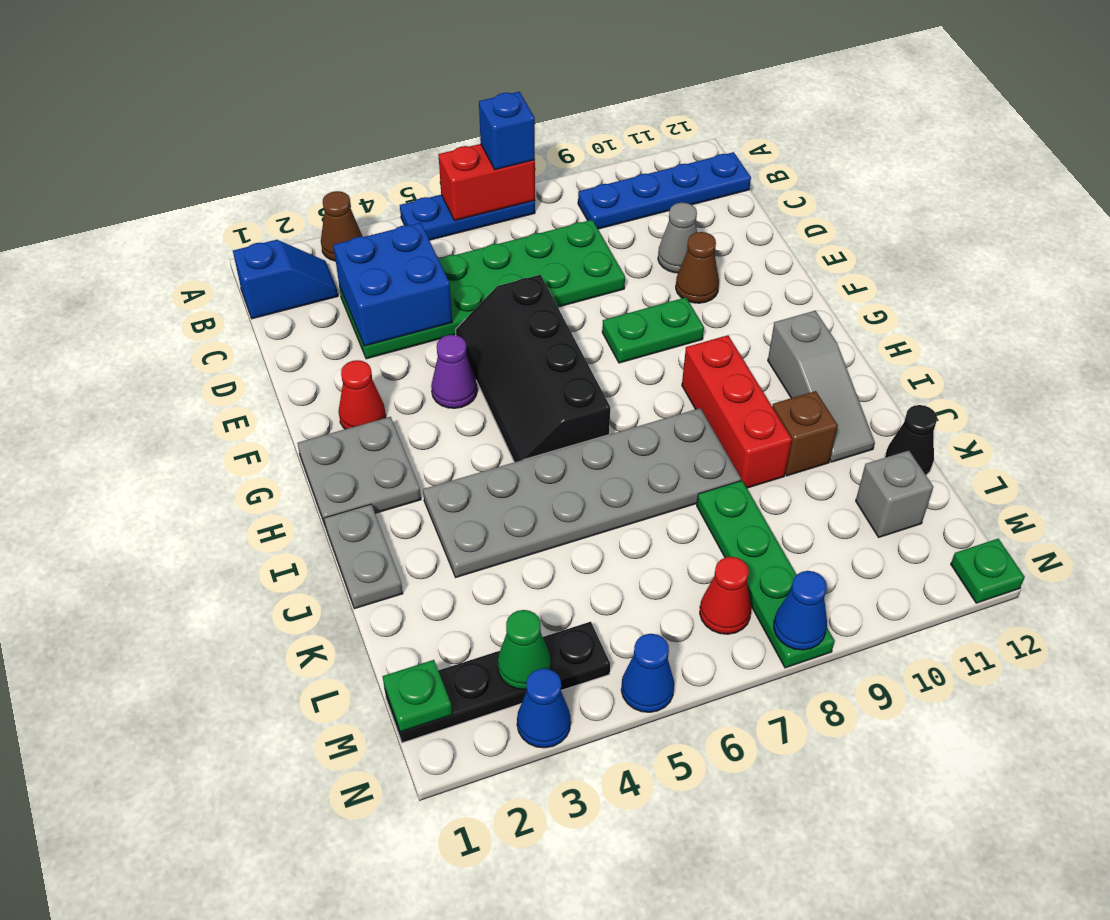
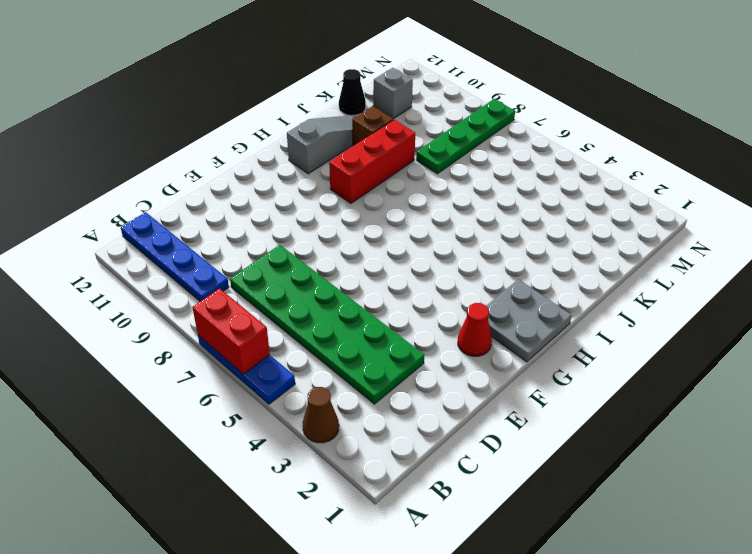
none -> blue slope B1:B2 level 1 top 1
none -> grey cone D10 level 1
none -> black slope E5:H6 level 1 top 6
none -> brown cone E10 level 1

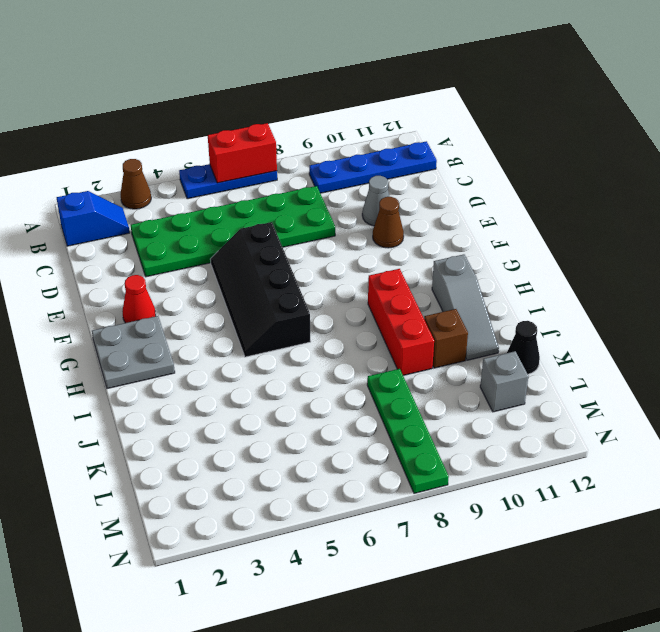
none -> purple cone F4 level 1
none -> green plate F8:F9 level 1
none -> grey plate I1:J1 level 1
none -> grey plate I3:J8 level 1

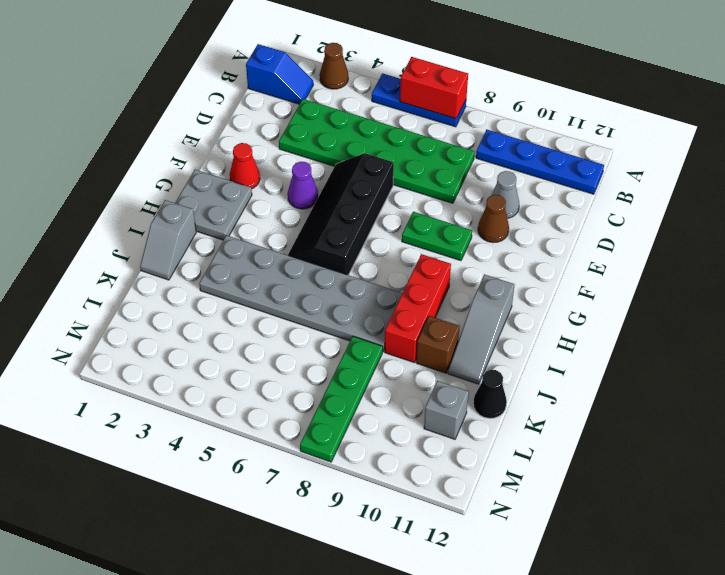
grey slope I1:J1 level 1 top I -> grey plate I1:J1 level 1
none -> black plate M1:M4 level 1
none -> red cone M7 level 1
none -> blue cone N3 level 1
none -> blue cone N5 level 1

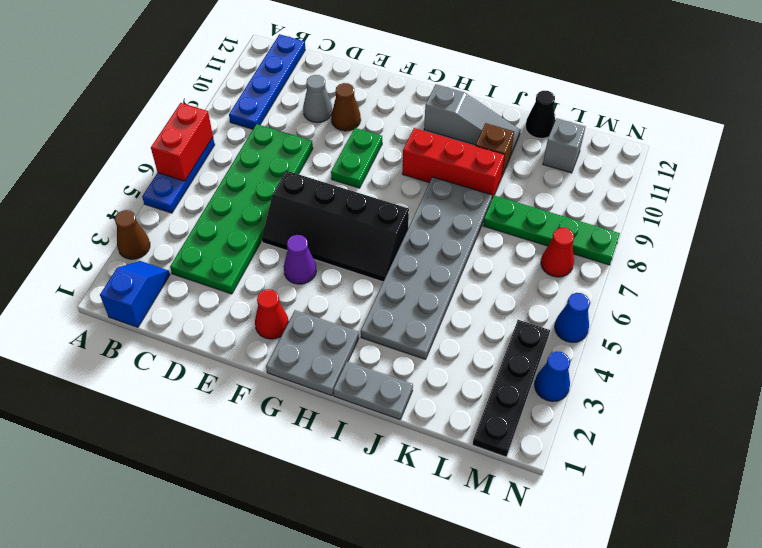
none -> green plate N12 level 1
none -> blue brick C3:D4 level 2
none -> green plate M1 level 2
none -> green cone M3 level 2

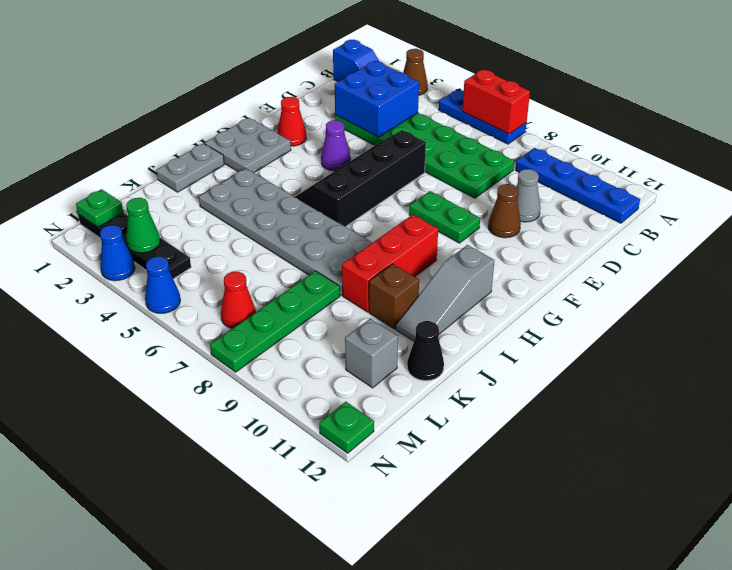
none -> blue cone N8 level 2
none -> blue brick A7 level 3

